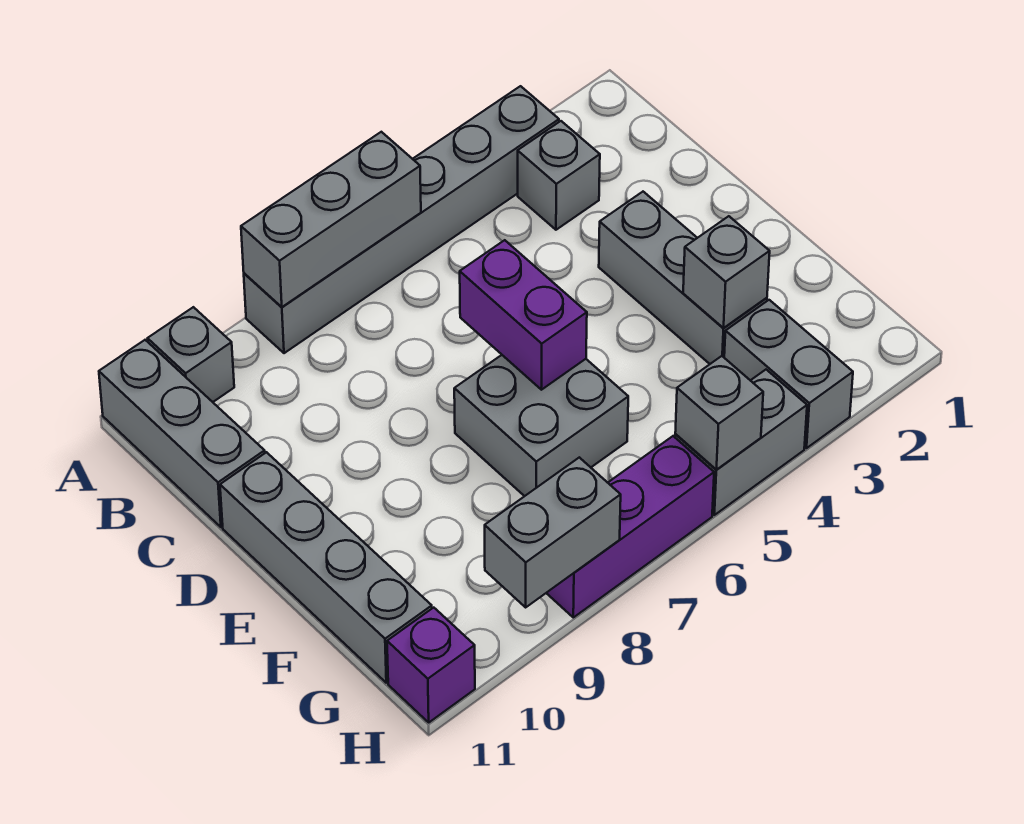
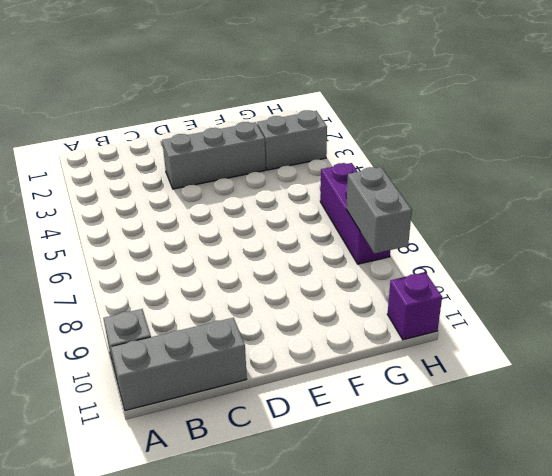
none -> grey brick A3:A8 level 1
none -> grey brick B3 level 1
none -> grey brick D11:G11 level 1

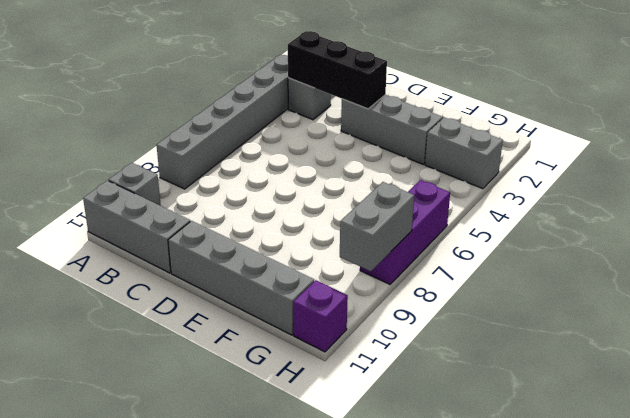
black brick B3:D3 level 2 -> none
none -> grey brick E6:F7 level 1
none -> grey brick H4:H5 level 1
none -> grey brick A6:A8 level 2

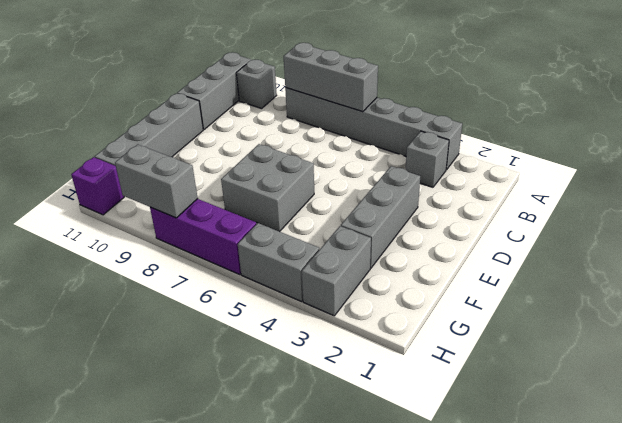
none -> purple brick D6:E6 level 2
none -> grey brick F3 level 2
none -> grey brick H5 level 2

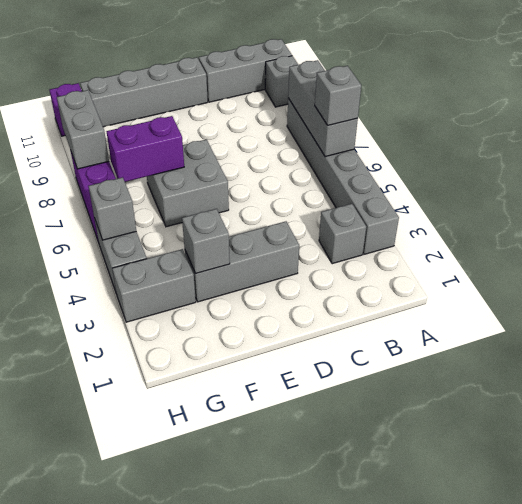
grey brick A6 level 3 -> none
purple brick F7:G7 level 2 -> purple brick D6:E6 level 2

